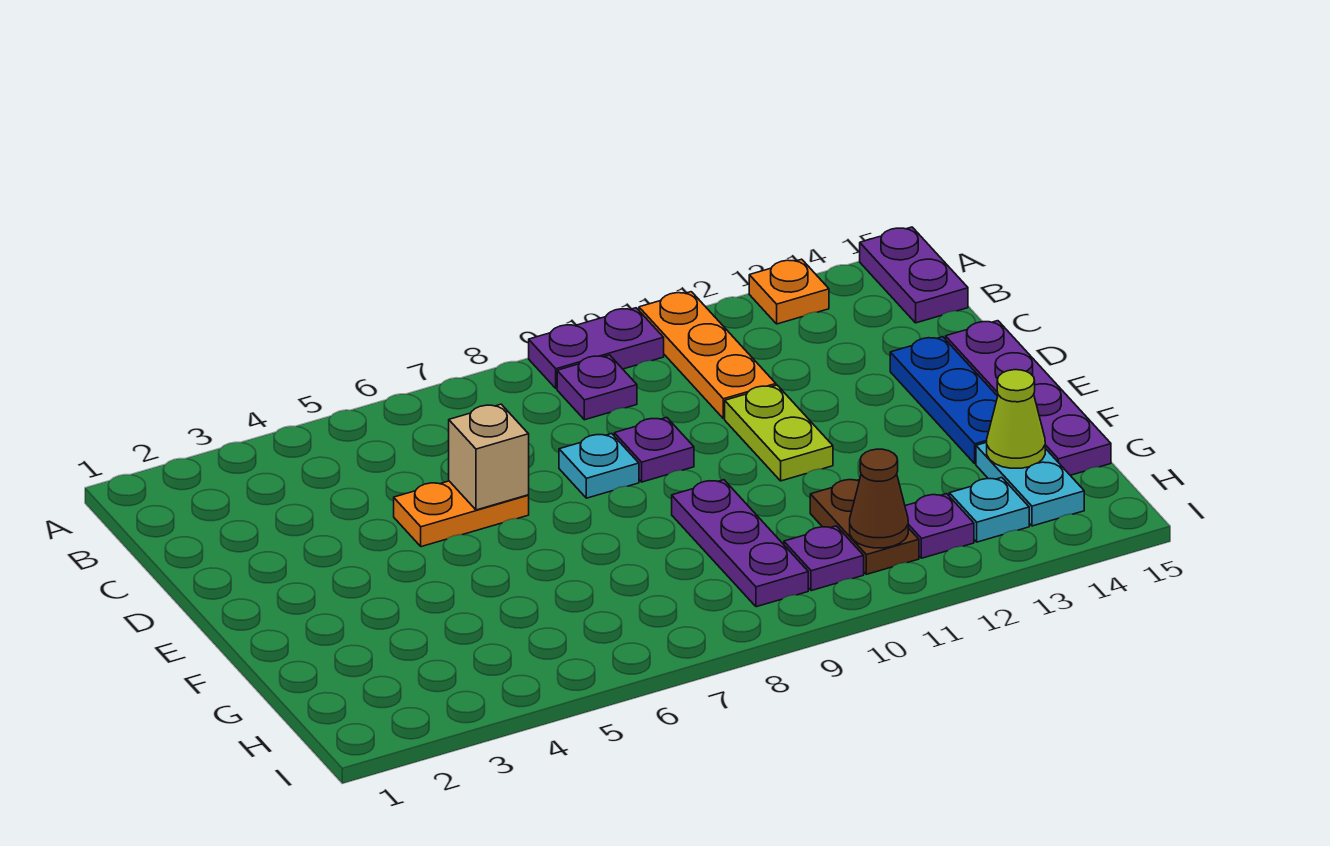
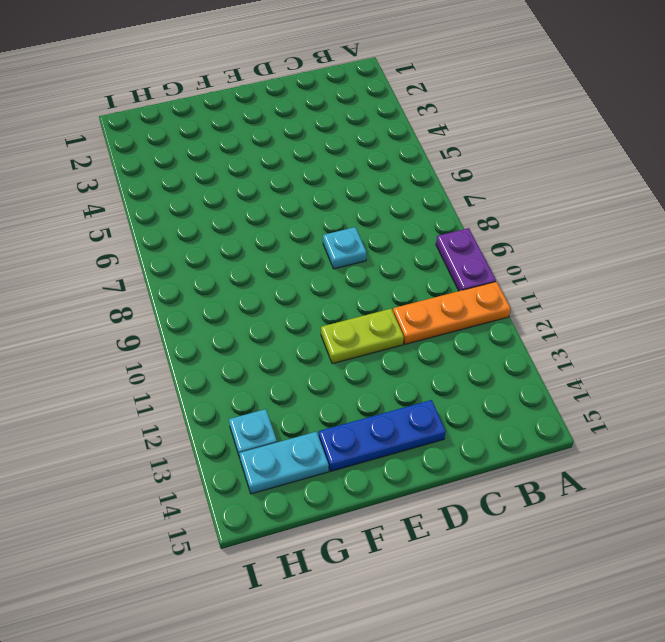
none -> orange plate A13 level 1
none -> purple plate A15:B15 level 1
none -> purple plate B9 level 1

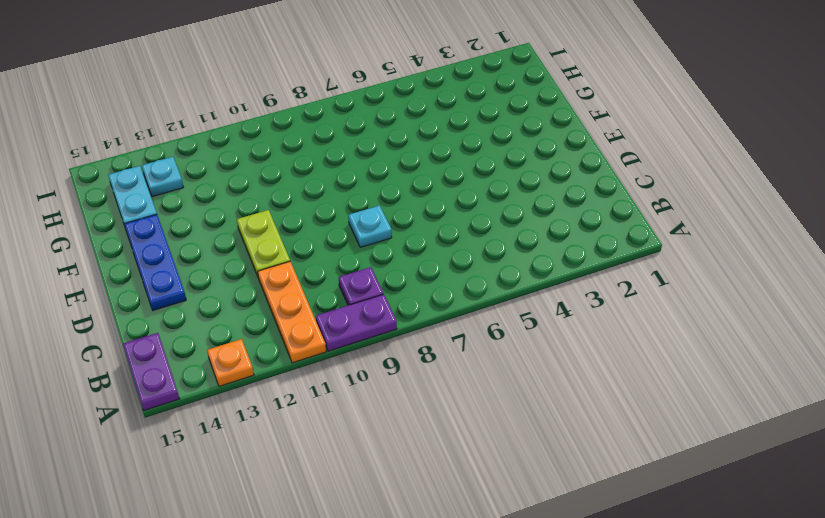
none -> orange plate D5:D6 level 1
none -> purple plate D9 level 1
none -> purple plate D15:G15 level 1

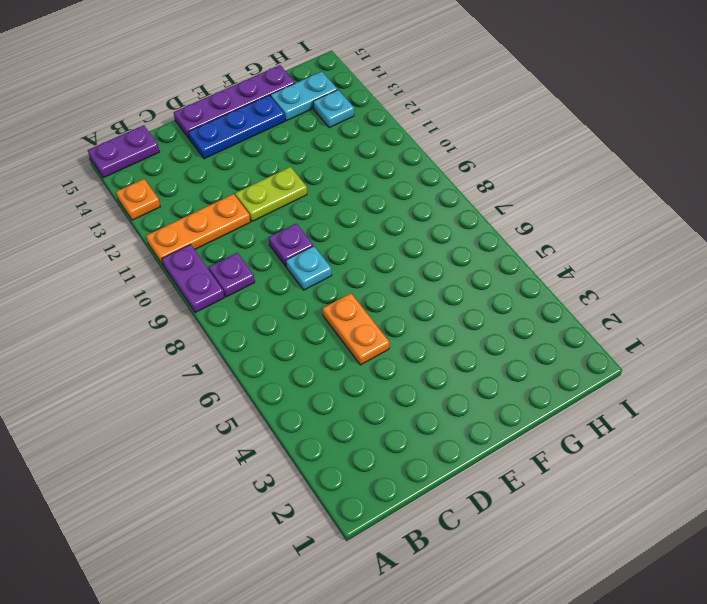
none -> purple plate F9:H9 level 1
none -> brown plate G11:H11 level 1
none -> purple plate H10 level 1

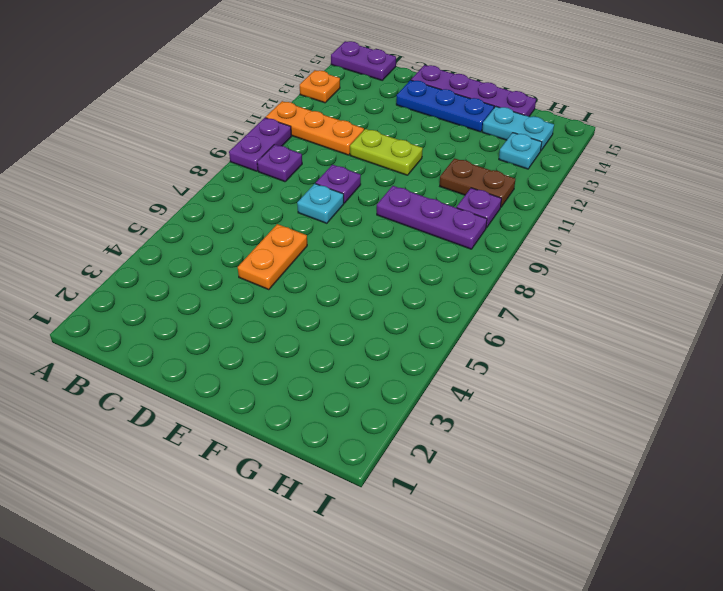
none -> purple plate H12 level 1
none -> tan brick D6 level 2
none -> lime cone G14 level 2

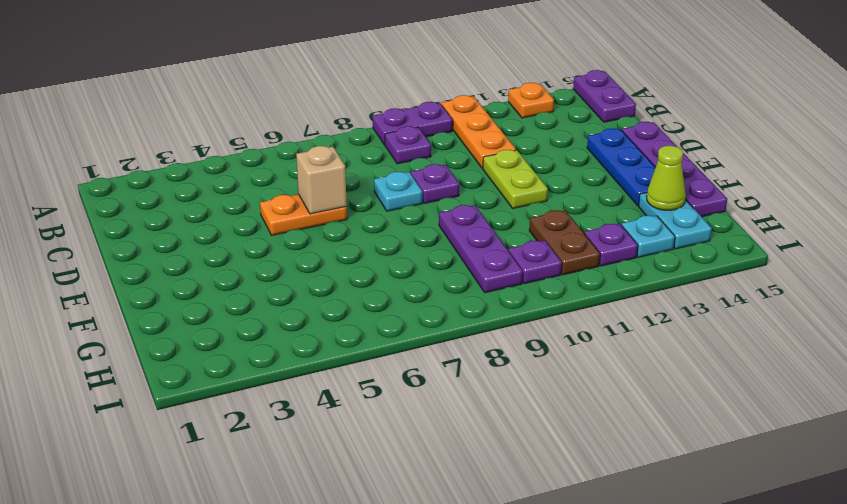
none -> brown cone H11 level 2

